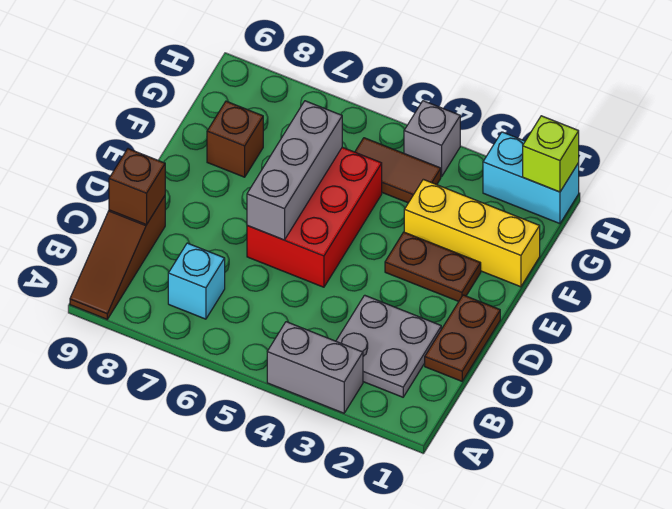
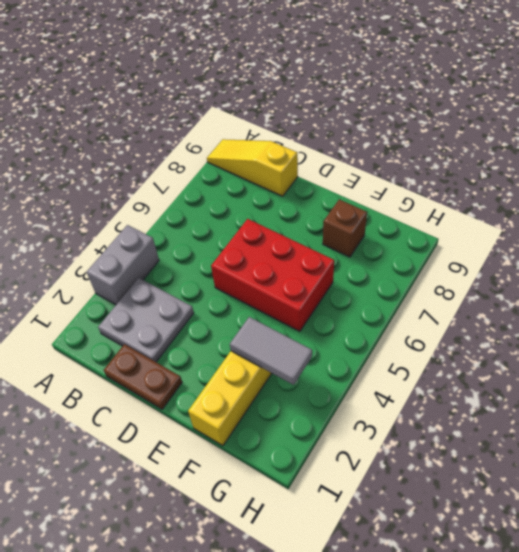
yellow slope A9:C9 level 1 top C -> brown slope A9:C9 level 1 top C
grey tile F3:G3 level 2 -> none
none -> cyan brick B7 level 1
none -> brown plate E2:E3 level 1
none -> brown tile G4:G5 level 1

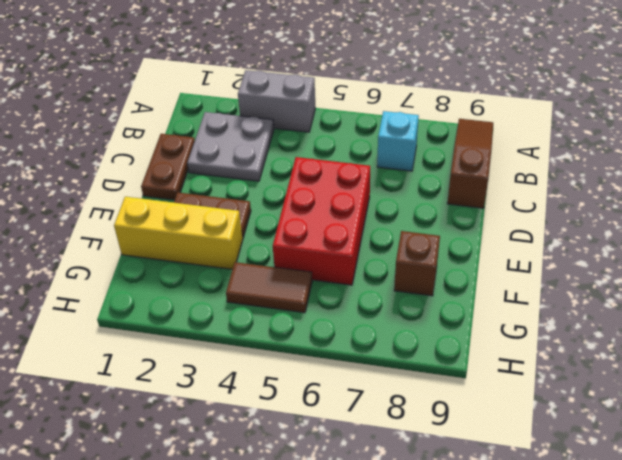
none -> cyan brick H1:H2 level 1
none -> grey brick H4 level 1
none -> brown brick C9 level 2

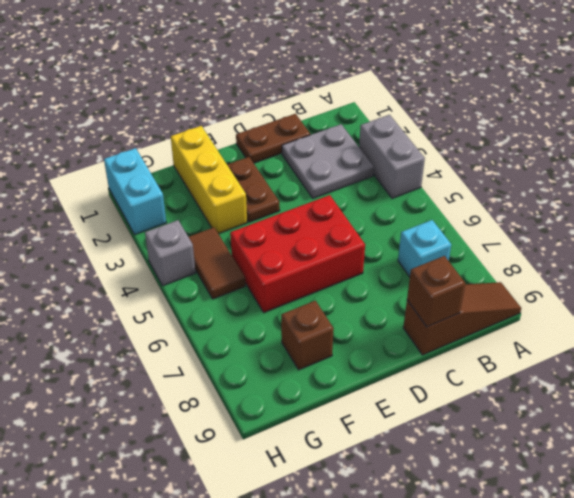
none -> grey brick D6:F6 level 2
none -> lime brick H1 level 2

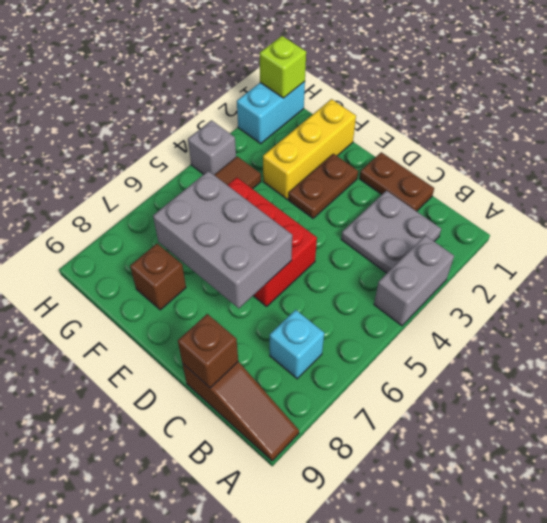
grey brick D6:F7 level 2 -> grey brick D6:F6 level 2

